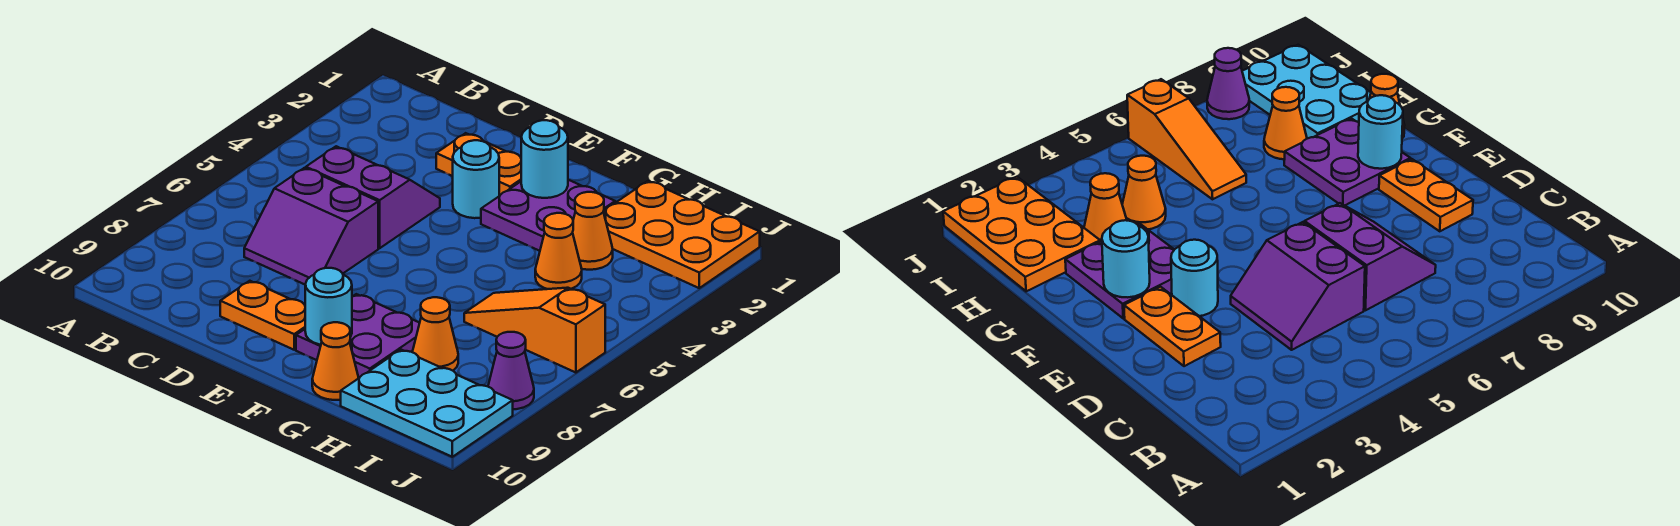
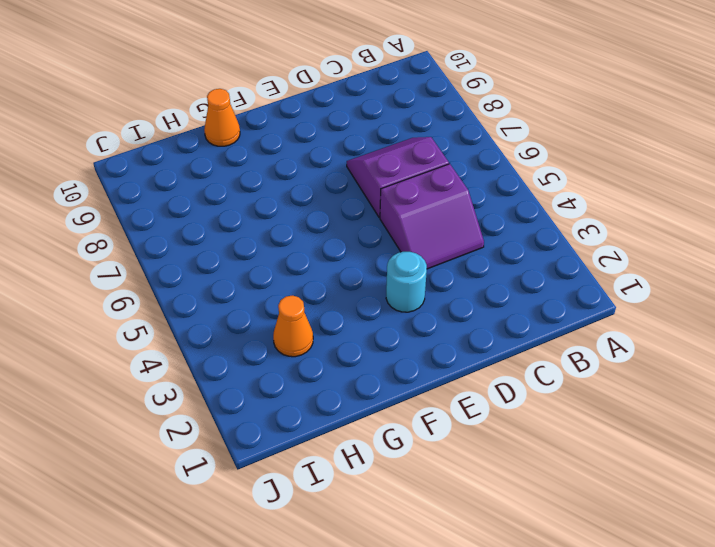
none -> orange plate D2:E2 level 1
none -> orange plate D9:E9 level 1
none -> purple plate F2:G3 level 1

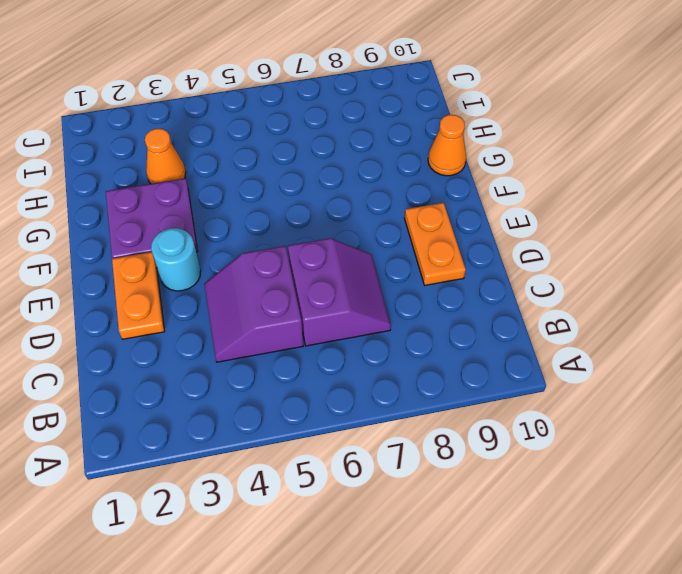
none -> purple plate F8:G9 level 1
none -> orange plate H1:J2 level 1
none -> orange cone H4 level 1

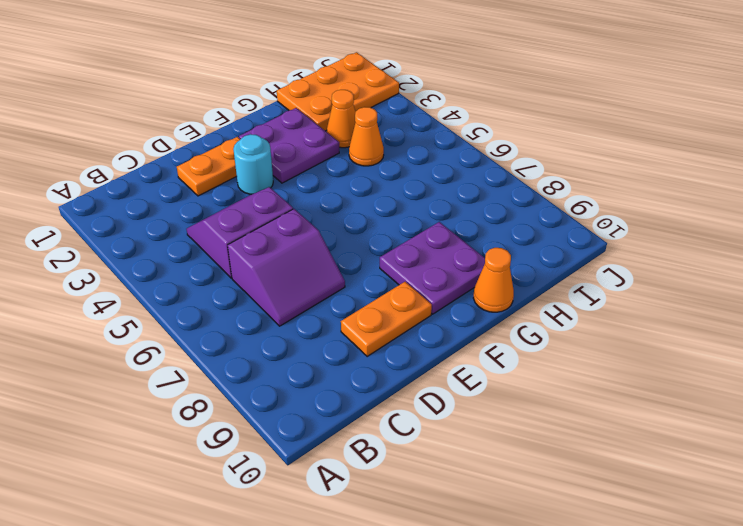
none -> orange slope H6:J6 level 1 top J
none -> orange cone H8 level 1
none -> cyan plate H9:J10 level 1

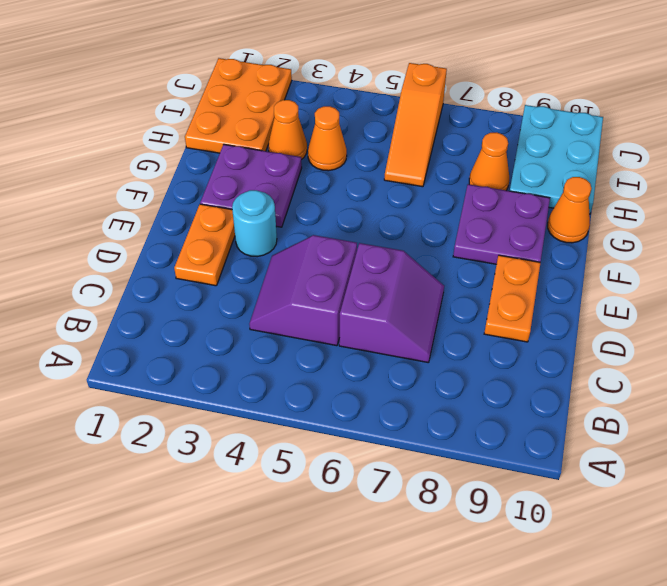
none -> purple cone J8 level 1
none -> cyan round brick F2 level 2
none -> cyan round brick F9 level 2

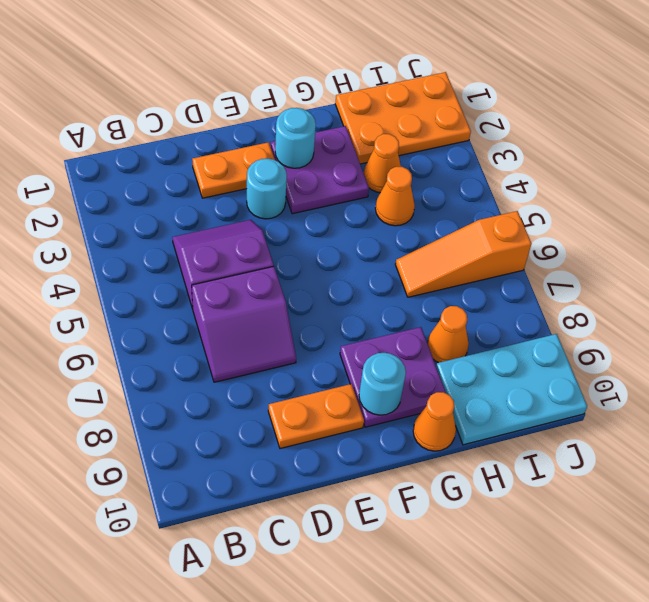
none -> purple cone J8 level 1

